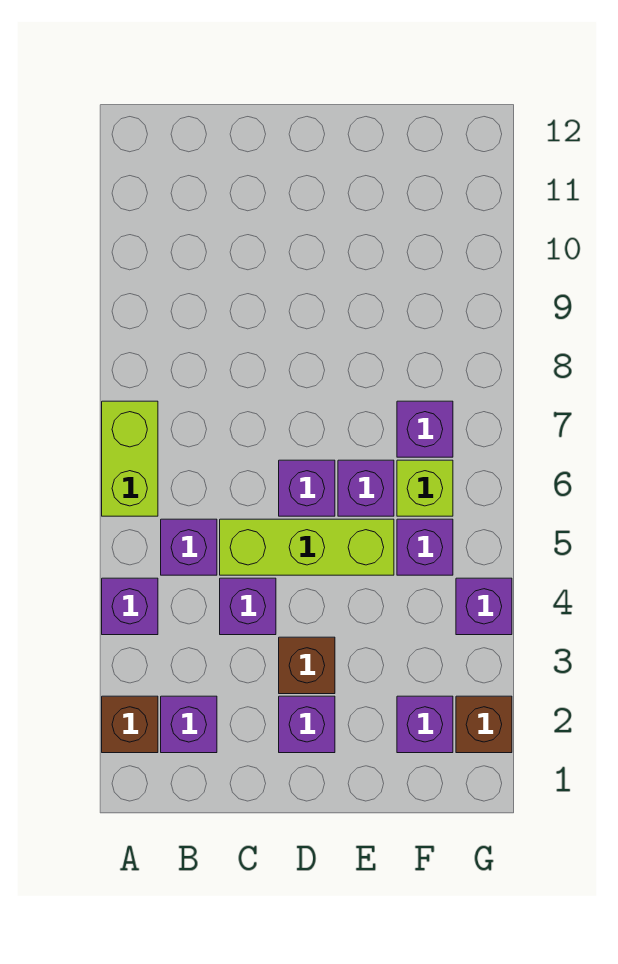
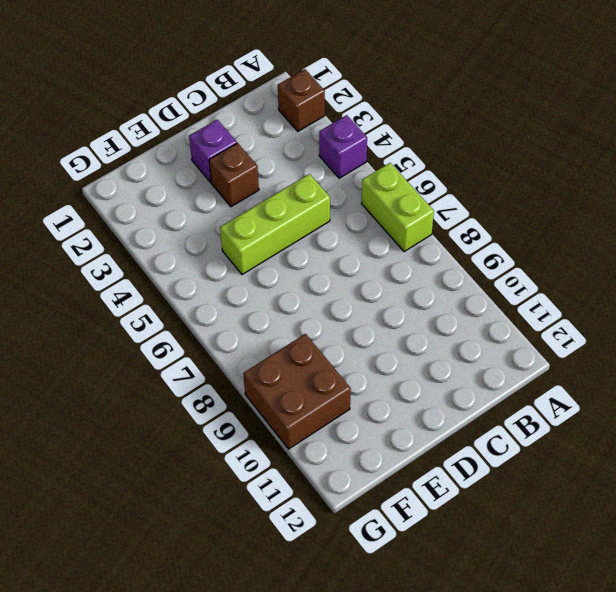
brown brick F9:G10 level 1 -> none
none -> purple brick B2 level 1
none -> purple brick B5 level 1
none -> purple brick C4 level 1

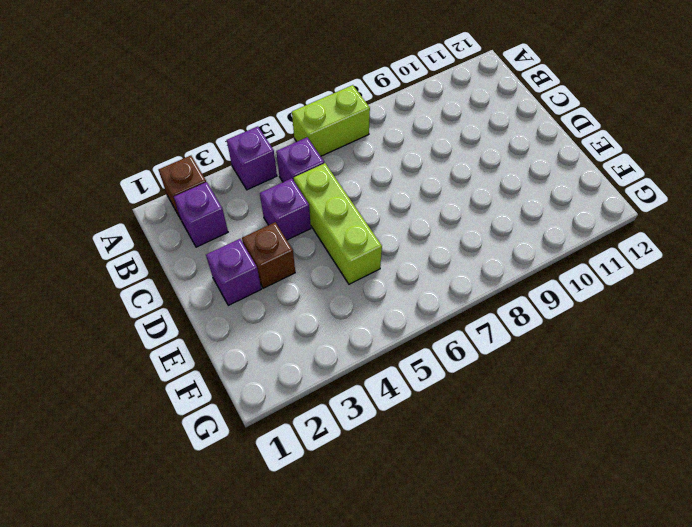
none -> purple brick D6 level 1
none -> purple brick E6 level 1
none -> purple brick F2 level 1

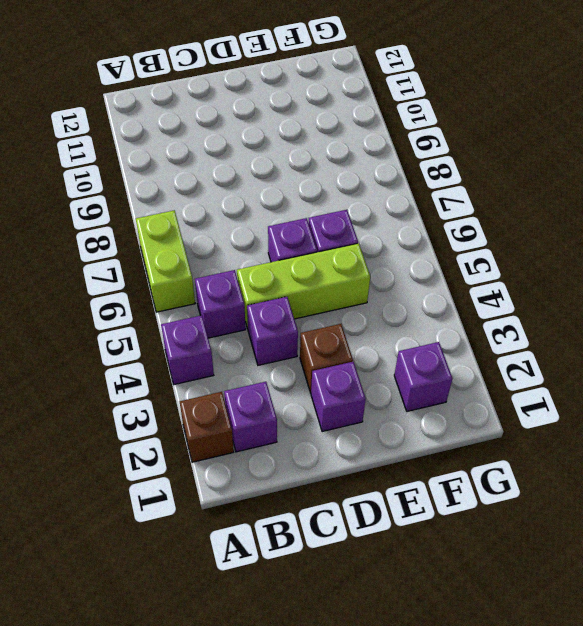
none -> purple brick F5 level 1
none -> lime brick F6 level 1
none -> purple brick F7 level 1

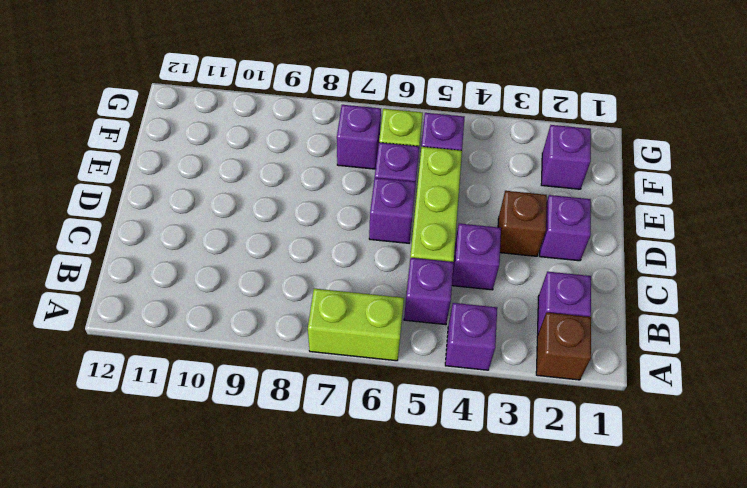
none -> brown brick G2 level 1
none -> purple brick G4 level 1

